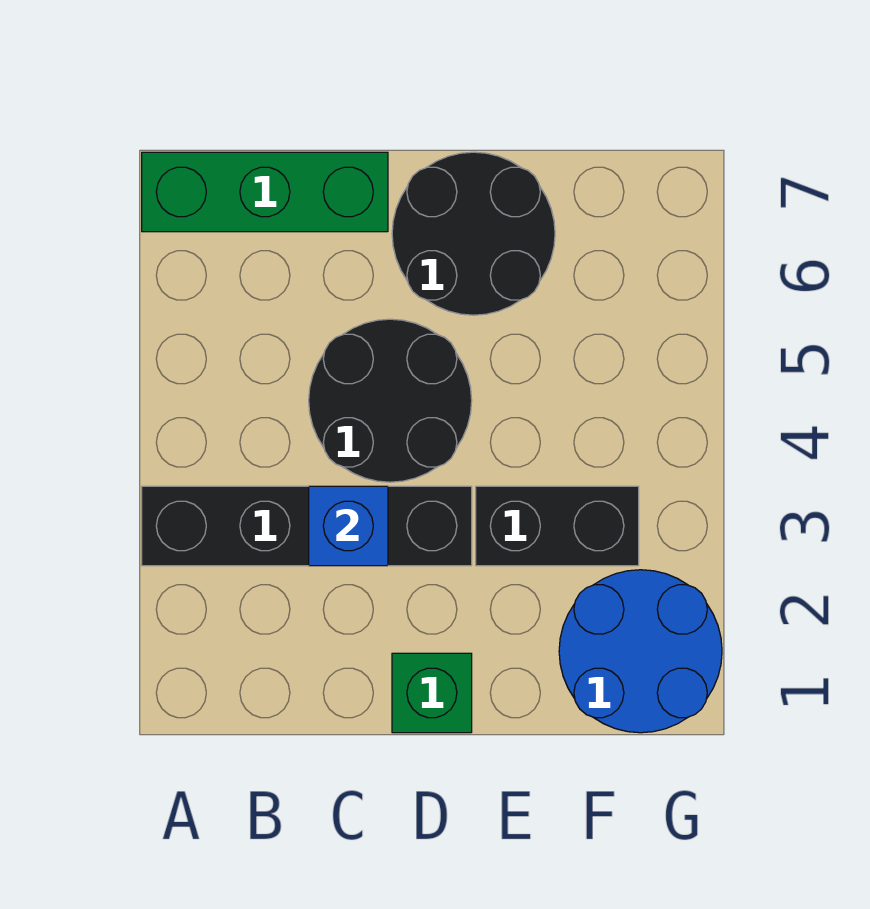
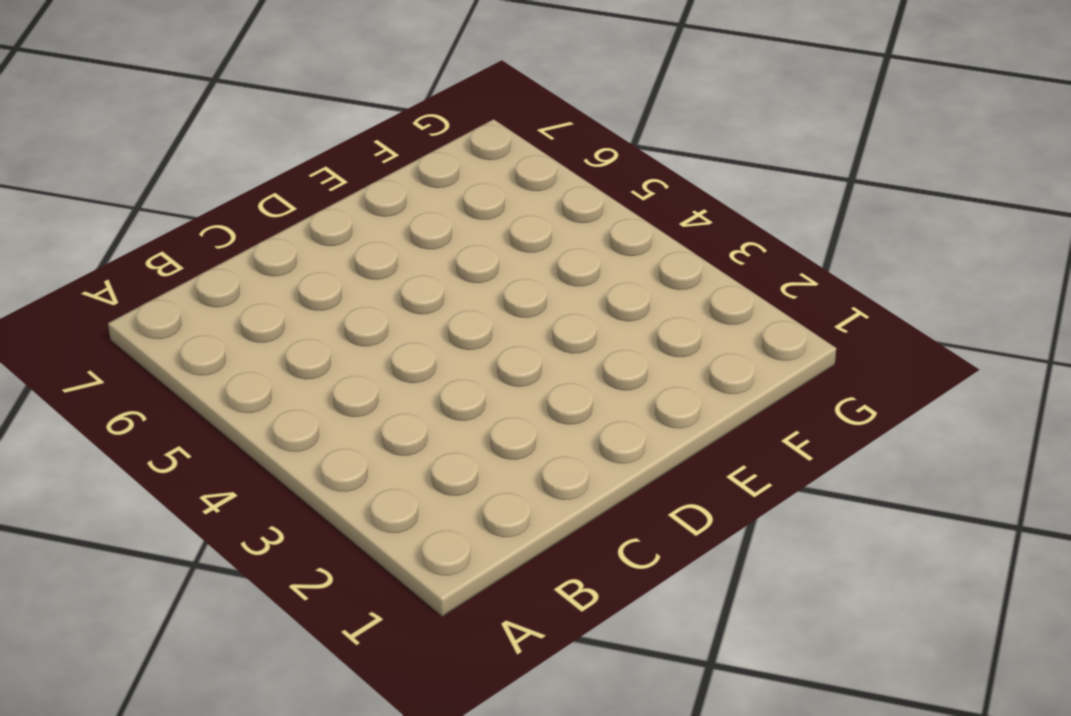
none -> black brick A3:D3 level 1
none -> green brick A7:C7 level 1

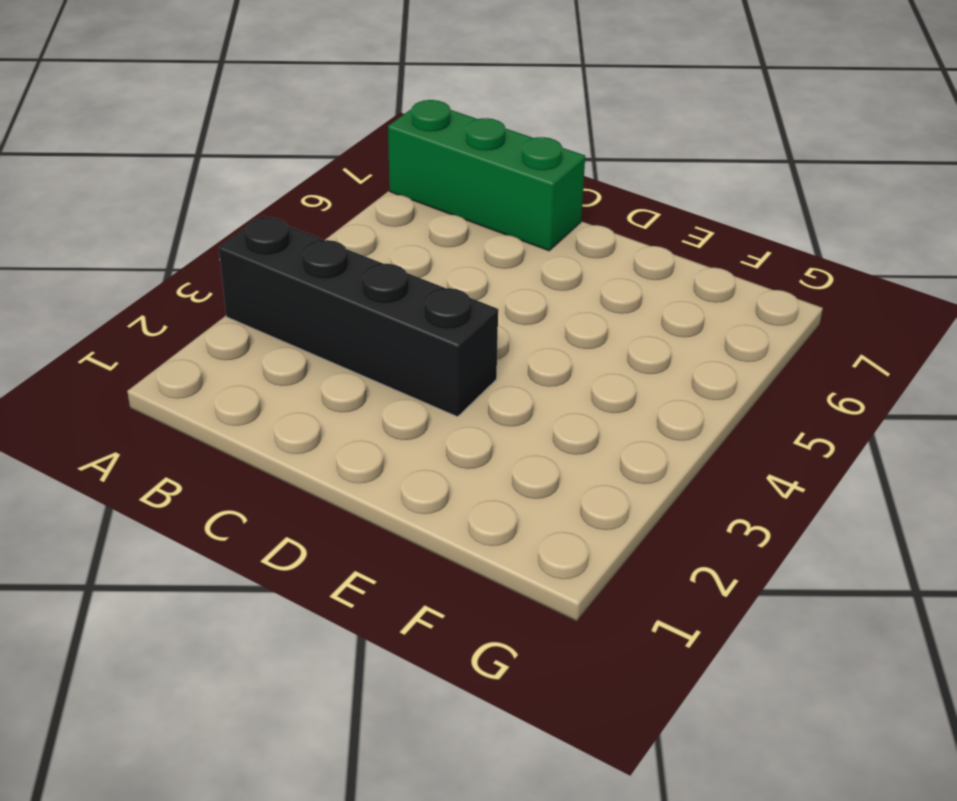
none -> black round brick C4:D5 level 1
none -> green brick D1 level 1

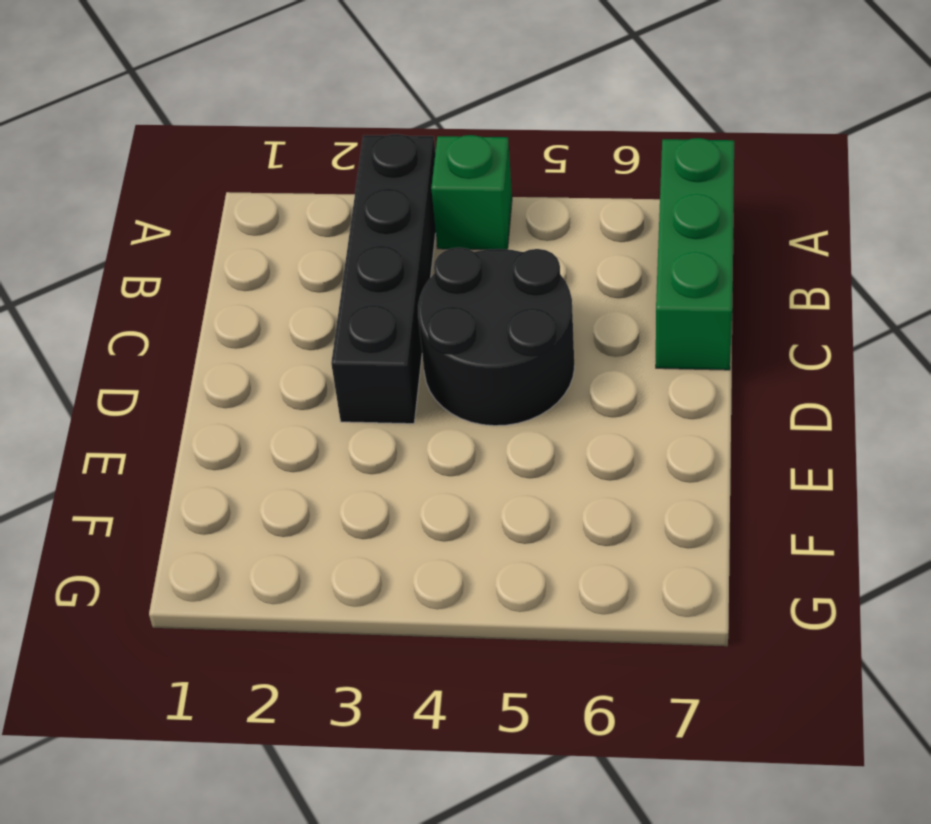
green brick A4 level 1 -> green brick D1 level 1
none -> black round brick D6:E7 level 1
none -> black brick E3:F3 level 1

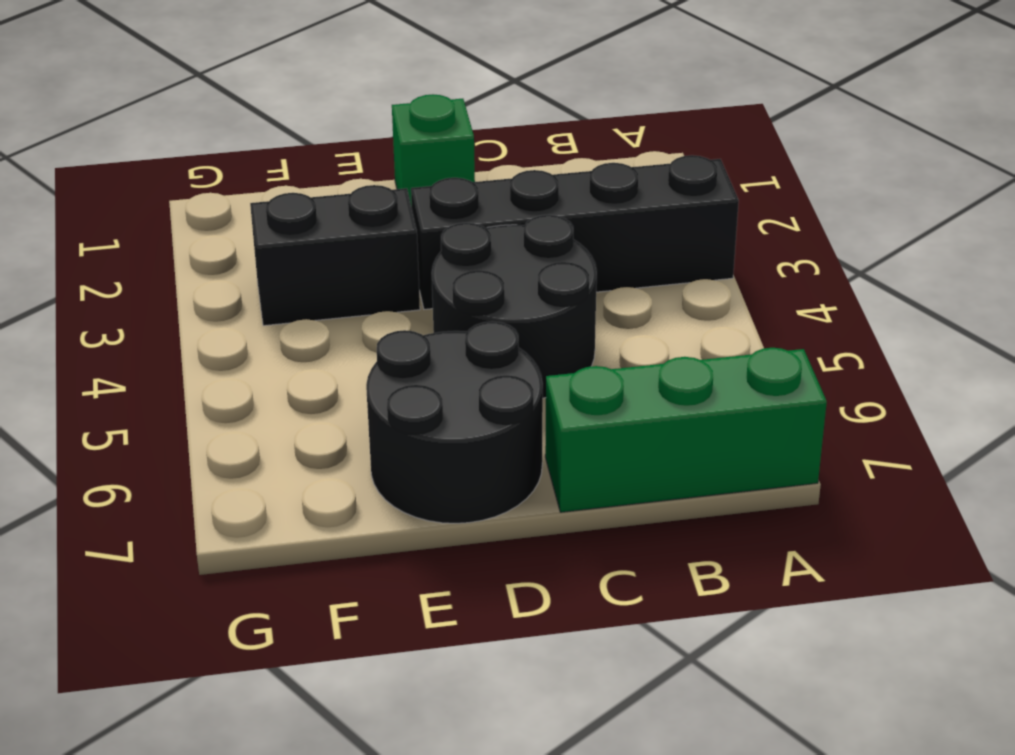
none -> blue round brick F1:G2 level 1
none -> blue brick C3 level 2

